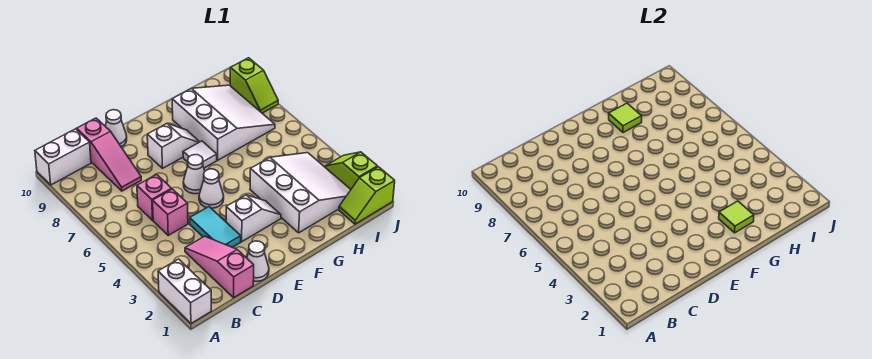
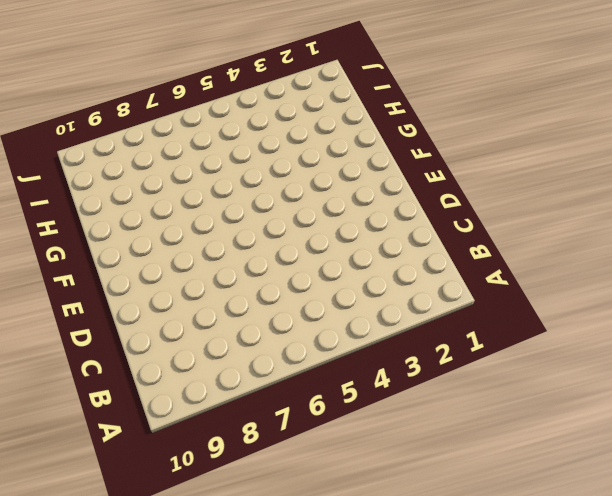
none -> white brick A1:A2 level 1
none -> white brick A10:B10 level 1
none -> pink slope C1:C3 level 1 top 1

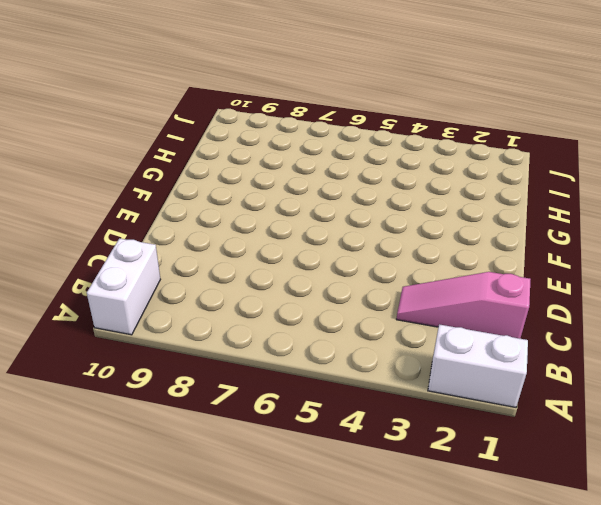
none -> pink brick C5 level 1
none -> pink brick C6 level 1
none -> pink slope C8:C10 level 1 top 10

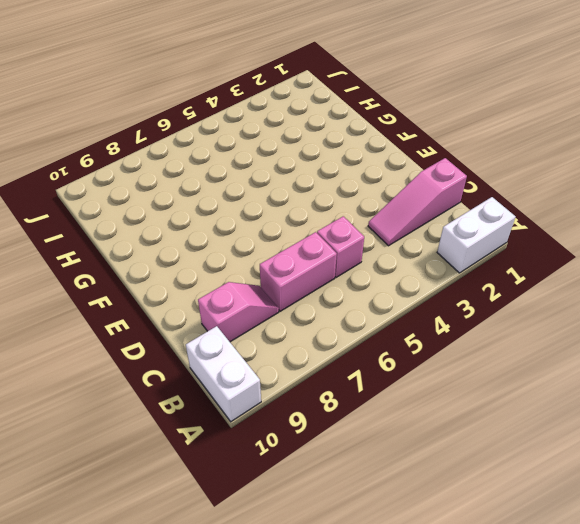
pink brick C6:C7 level 1 -> pink brick C6 level 1
pink slope C8:C9 level 1 top 9 -> pink slope C8:C10 level 1 top 10
none -> white cone D1 level 1
none -> cyan tile D3:D4 level 1
none -> white cone D10 level 1

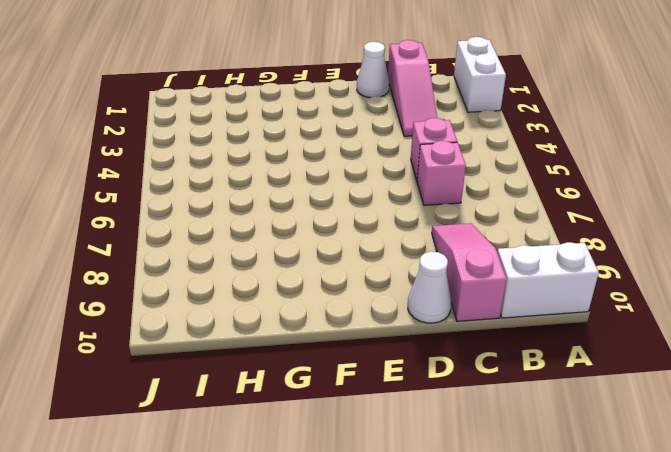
none -> cyan tile D3:D4 level 1
none -> white slope E3:F3 level 1 top E
none -> white cone E5 level 1

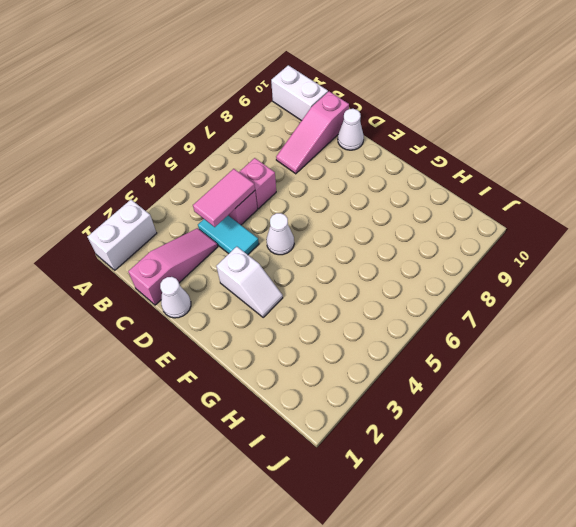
cyan tile C4:D4 level 1 -> cyan tile D3:D4 level 1
pink tile C4:C5 level 2 -> none
none -> white cone E6 level 1
none -> white slope E8:F8 level 1 top E
none -> white tile F7 level 1

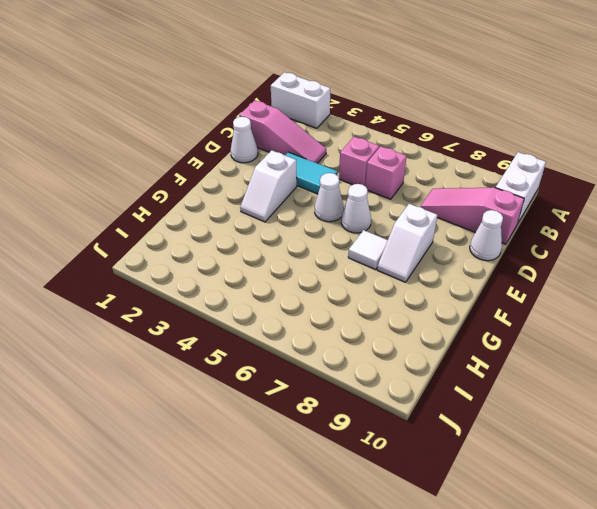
none -> white slope G2:I4 level 1 top G
none -> white slope G7:I9 level 1 top G
none -> lime slope I1:J1 level 1 top J

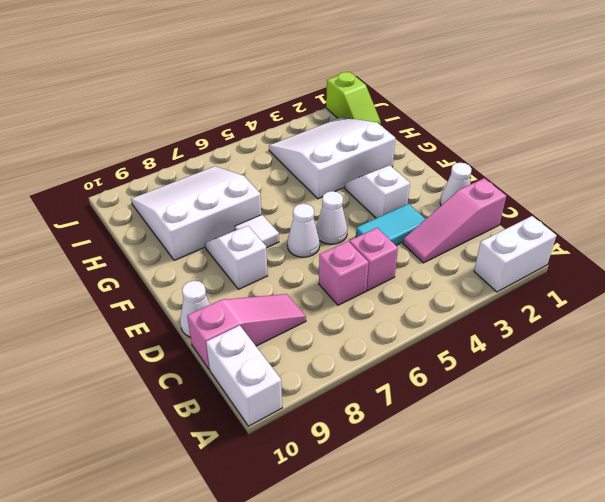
none -> lime slope J2:J3 level 1 top 2
none -> lime slope J8:J9 level 1 top 9
none -> lime tile G2 level 2

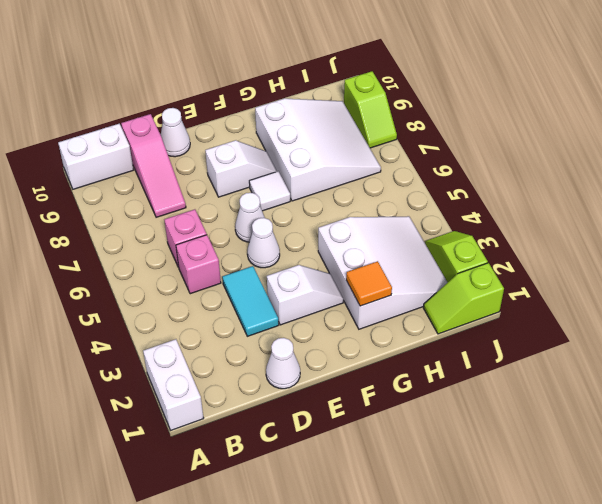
orange tile G2 level 2 -> lime tile G2 level 2
none -> pink slope C1:C3 level 1 top 1
none -> lime tile G9 level 2

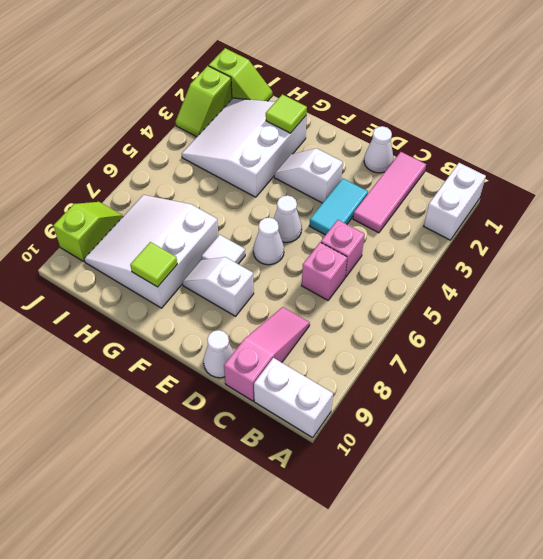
pink tile C1:C3 level 1 -> pink slope C1:C3 level 1 top 1

